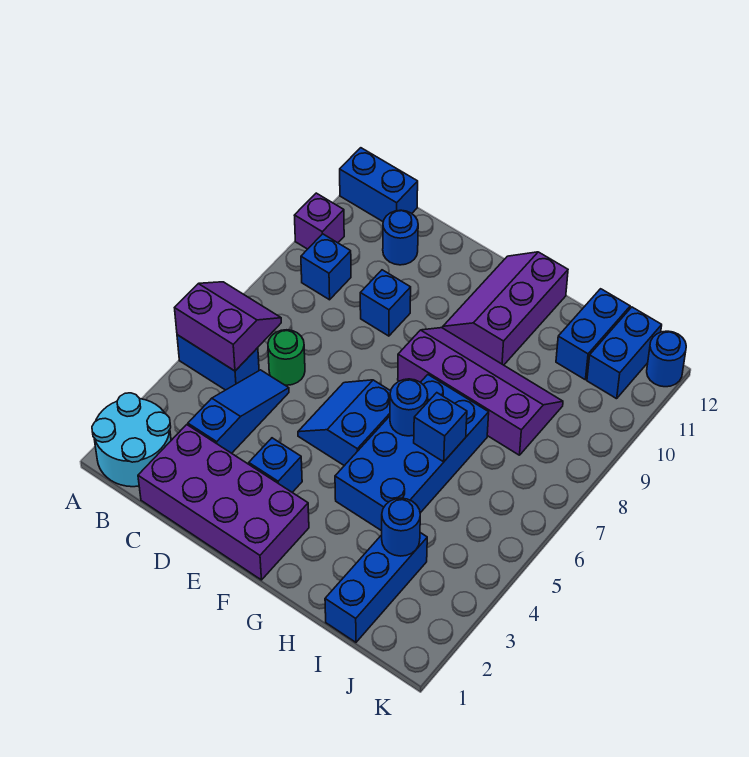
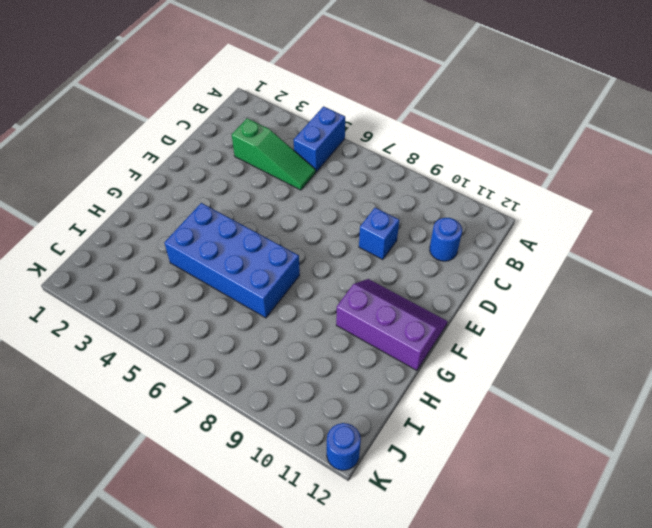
green slope C3:C5 level 1 top 3 -> blue slope C3:C5 level 1 top 3
none -> cyan round brick A1:B2 level 1
none -> purple brick A10 level 1
none -> blue brick A12:B12 level 1

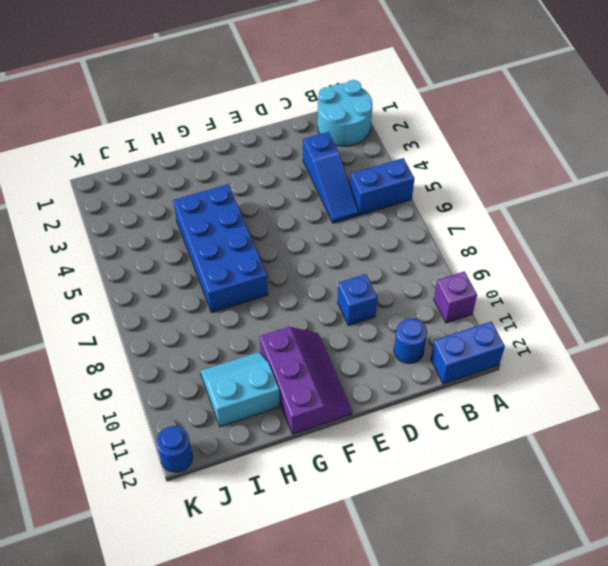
cyan slope H10:I11 level 1 top 11 -> blue brick I11:I12 level 1
none -> blue brick B9 level 1
none -> purple brick C1:F2 level 1
none -> green round brick C6 level 1

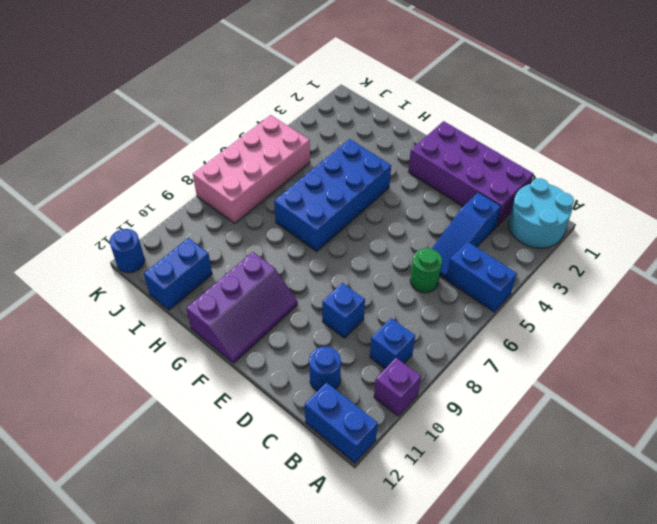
pink brick J5:K8 level 1 -> none
none -> blue brick E3 level 1
none -> blue slope E5:F6 level 1 top F
none -> purple slope F8:I9 level 1 top 8

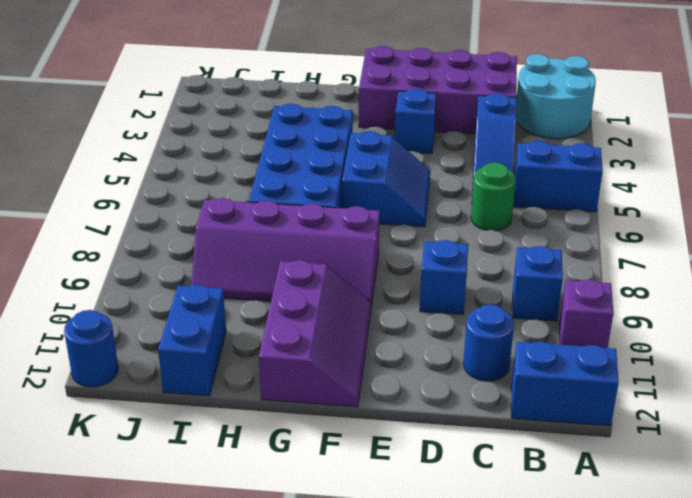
none -> blue brick I1:I3 level 1
none -> blue brick J11:J12 level 1
none -> purple slope A5:B6 level 2 top 5

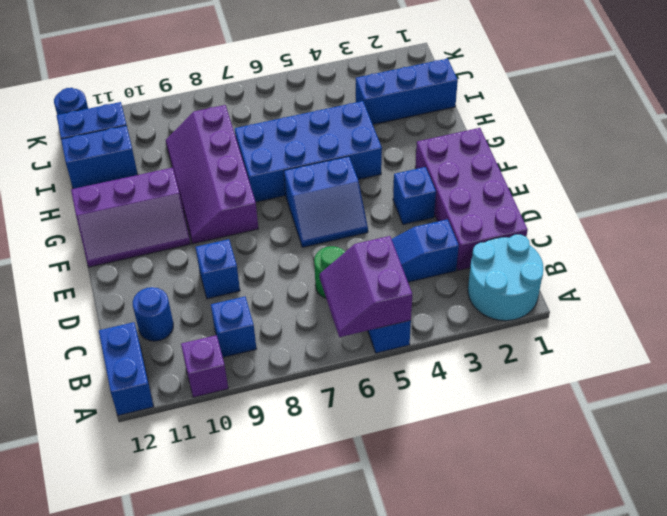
none -> blue round brick G6 level 2
none -> blue brick H6 level 2
none -> blue round brick I3 level 2

